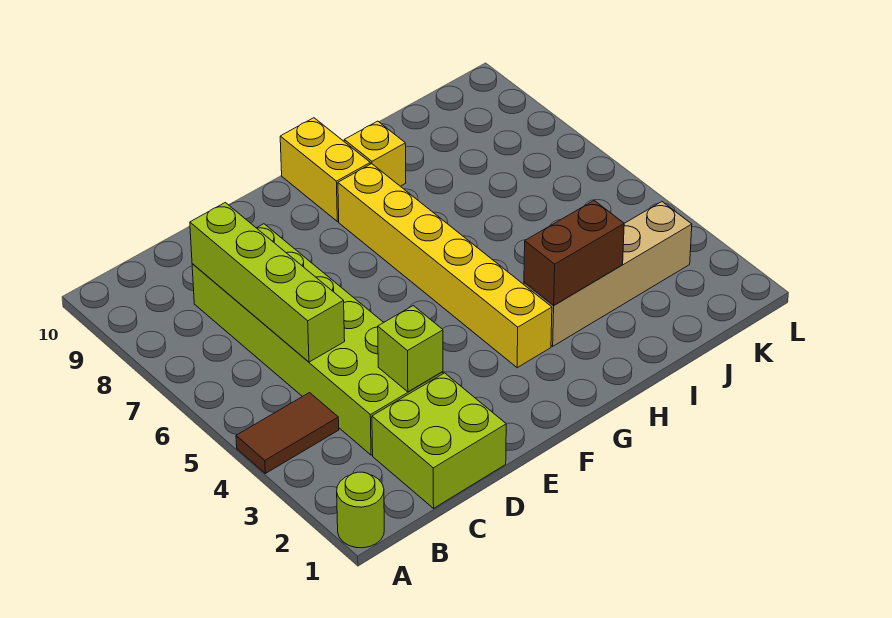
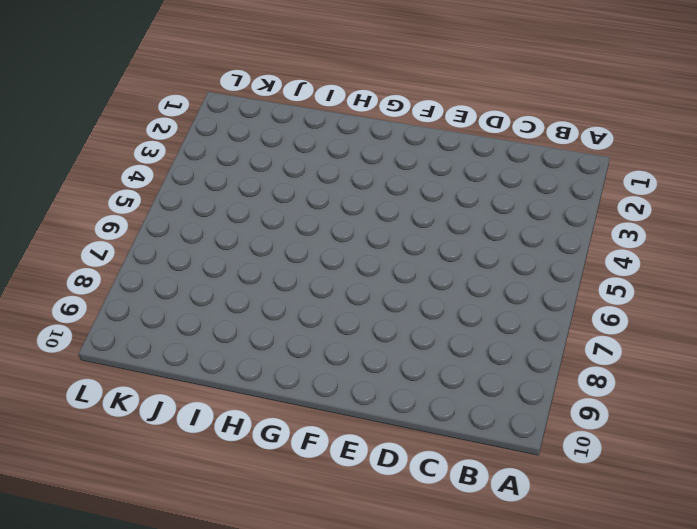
none -> lime round brick A1 level 1
none -> brown tile A4:B4 level 1

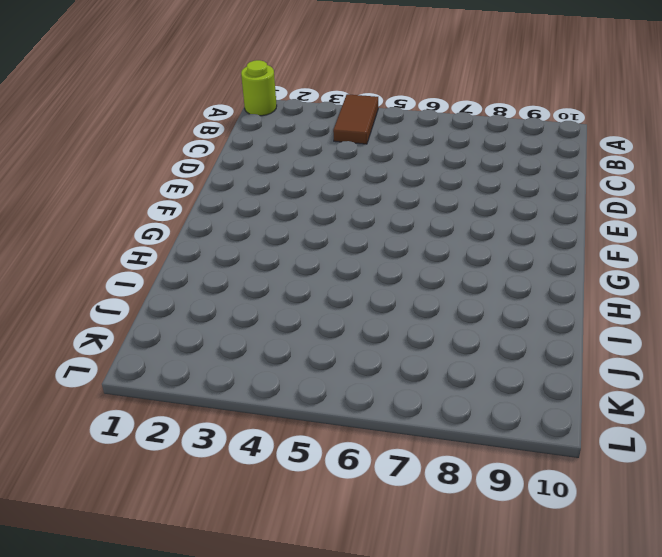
none -> lime brick C1:D2 level 1
none -> lime brick C3:D8 level 1

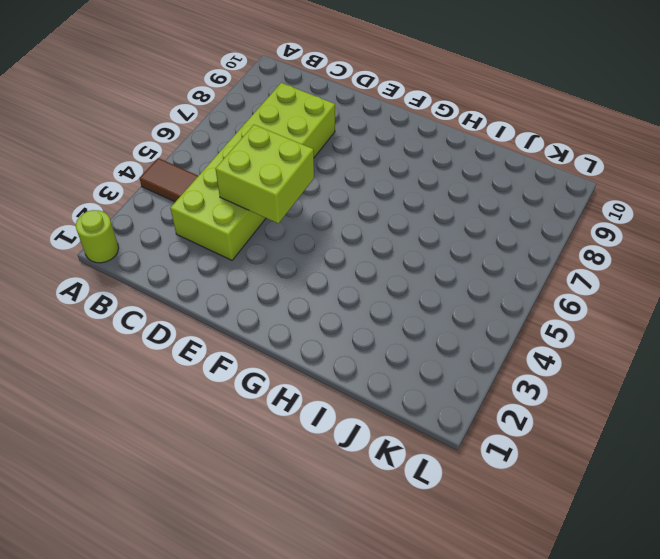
lime brick D4:E5 level 2 -> lime brick C1:D2 level 1
none -> yellow brick G3:G8 level 1
none -> yellow brick G9:G10 level 1

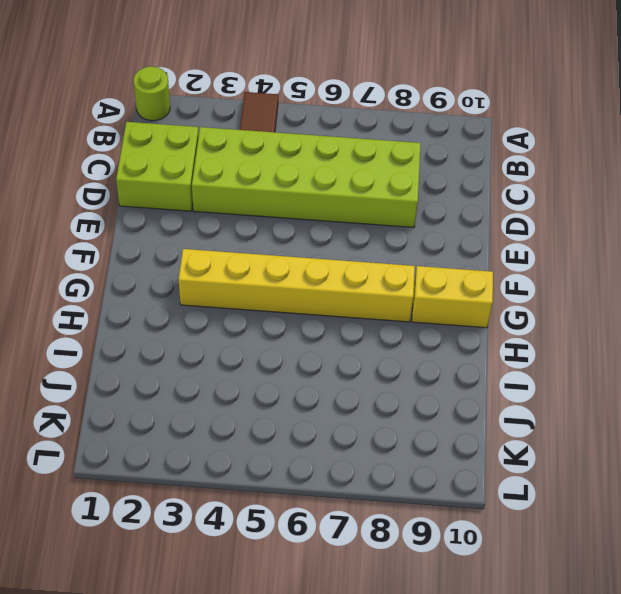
none -> tan brick H3:K3 level 1
none -> yellow brick H9 level 1

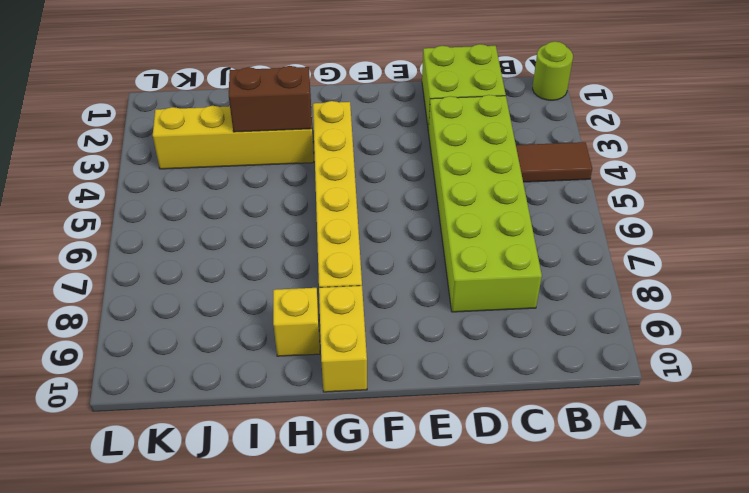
yellow brick H3:K3 level 1 -> tan brick H3:K3 level 1
none -> lime brick C5:C8 level 2
none -> lime brick D3 level 2

